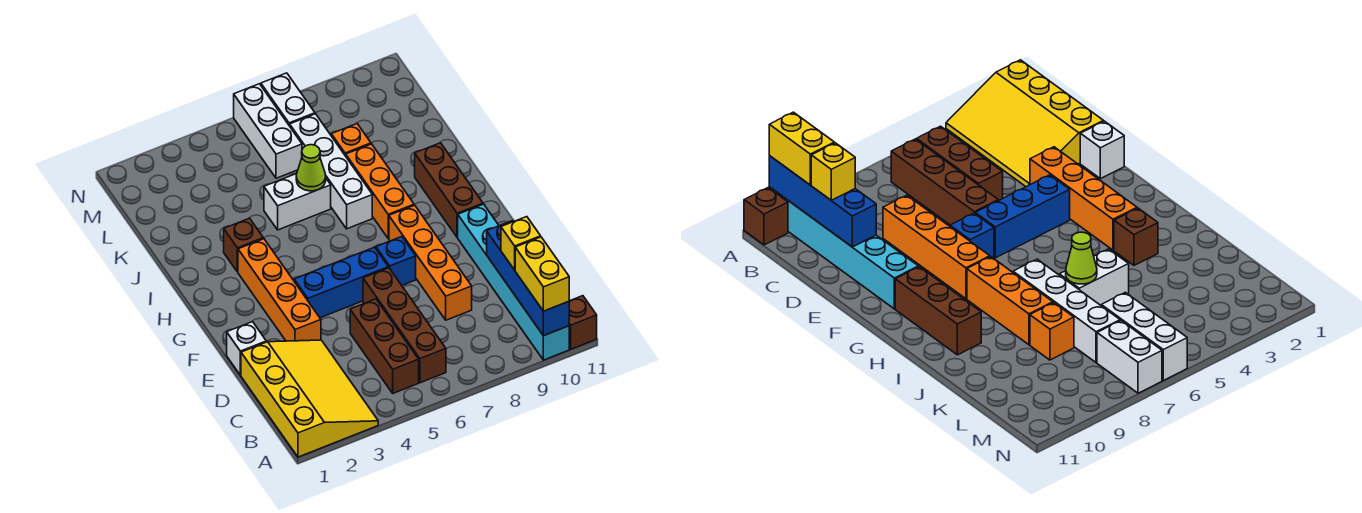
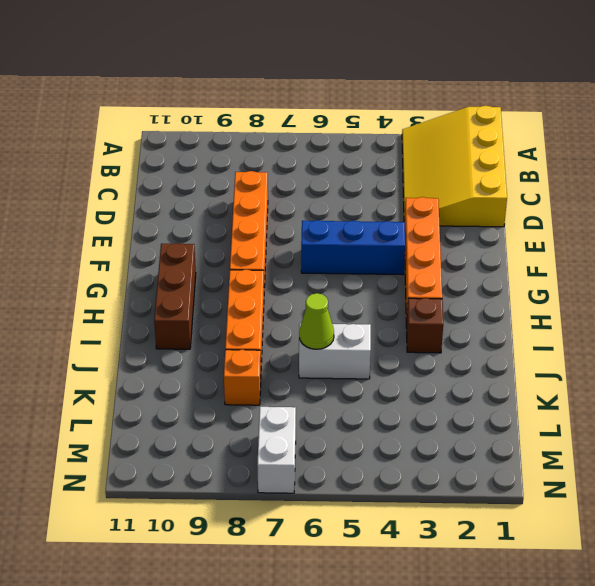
none -> cyan brick A10:F10 level 1
none -> brown brick A11 level 1
none -> brown brick B5:D5 level 1

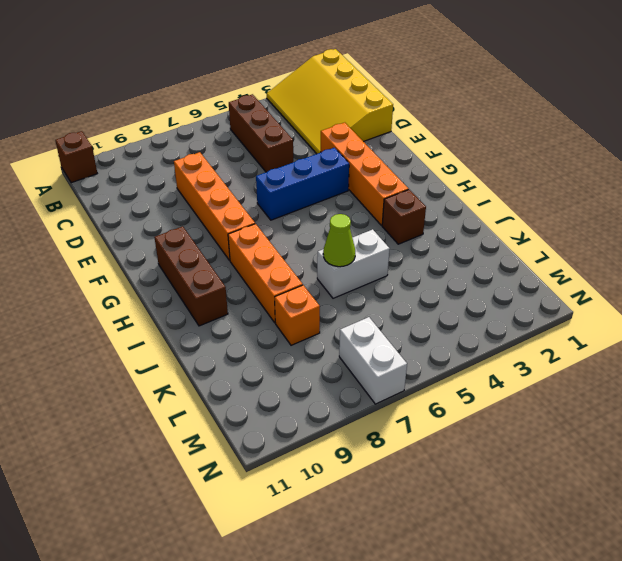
none -> cyan brick A10:F10 level 1
none -> brown brick B6:E6 level 1
none -> white brick E1 level 1

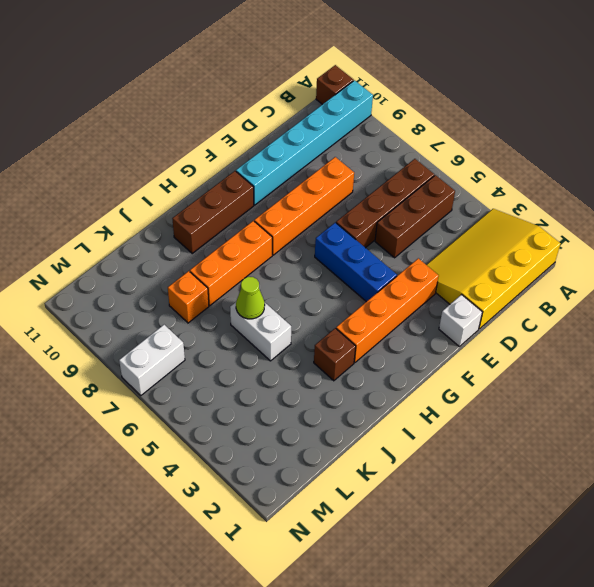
none -> blue brick F7 level 1
none -> white brick I7:L7 level 1
none -> white brick L6:N6 level 1

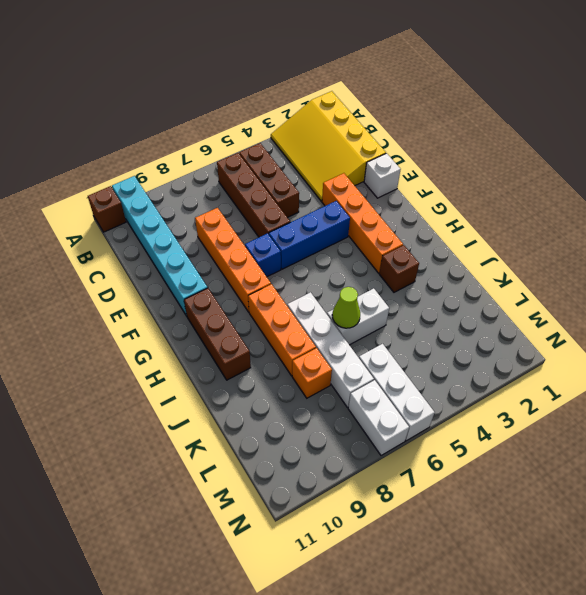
none -> blue brick A10:D10 level 2
none -> yellow brick A10:B10 level 3
none -> yellow brick C10 level 3

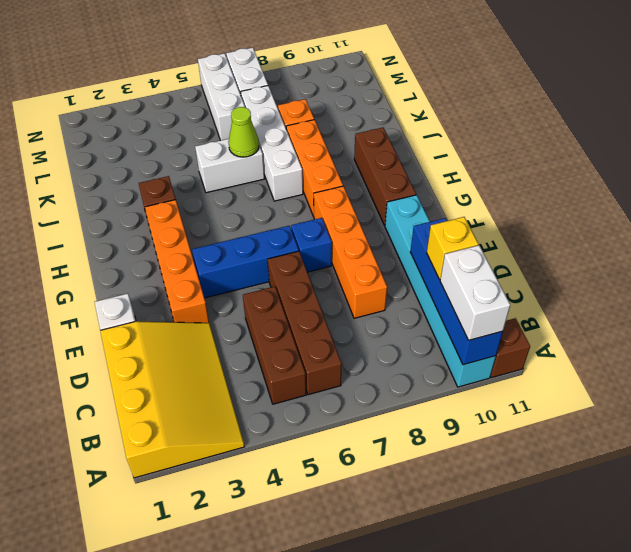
white brick A10:B10 level 3 -> yellow brick A10:B10 level 3

